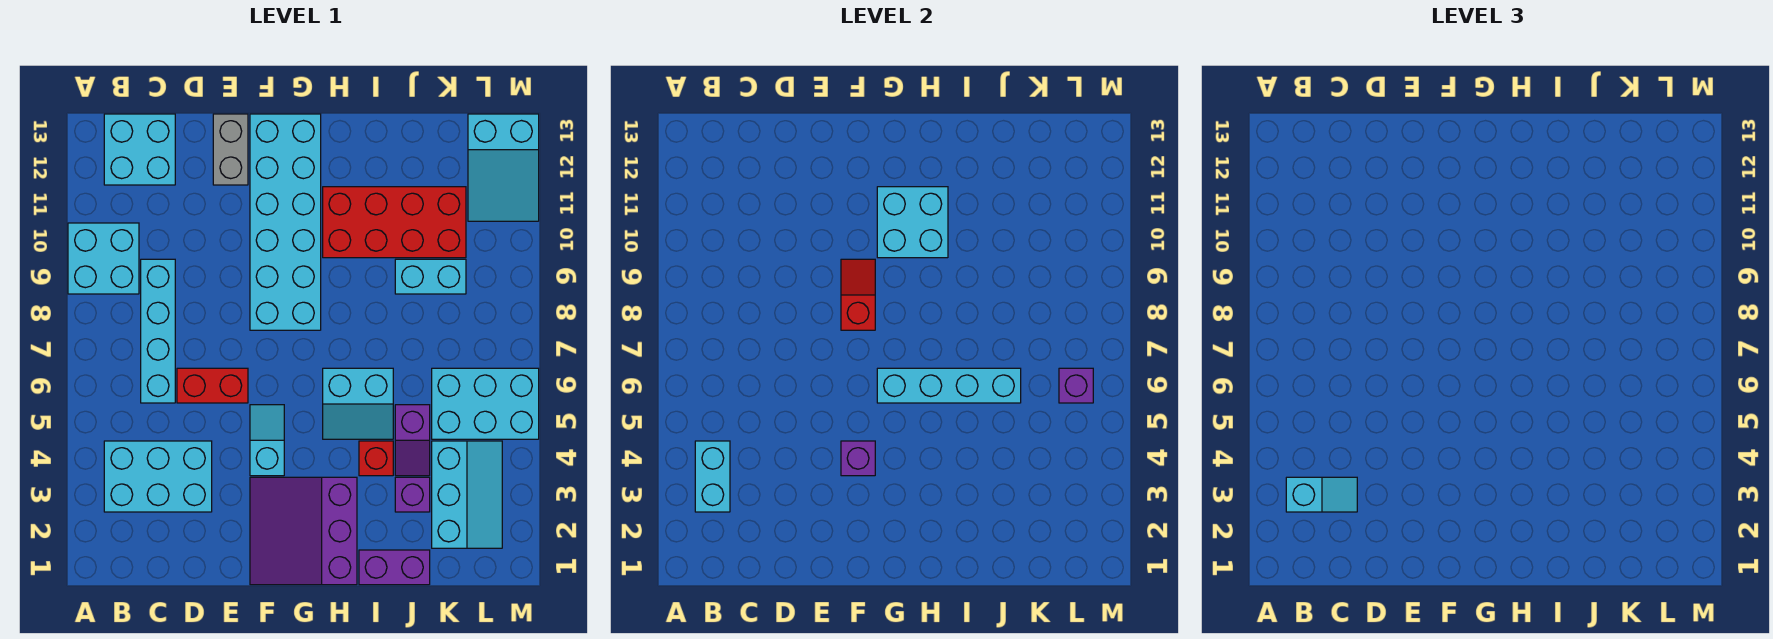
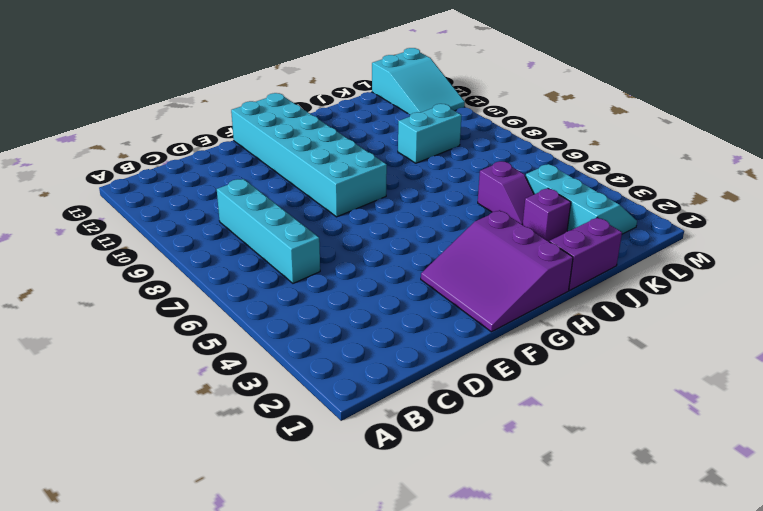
none -> cyan brick A9:B10 level 1
none -> cyan brick B3:D4 level 1
none -> cyan brick B12:C13 level 1

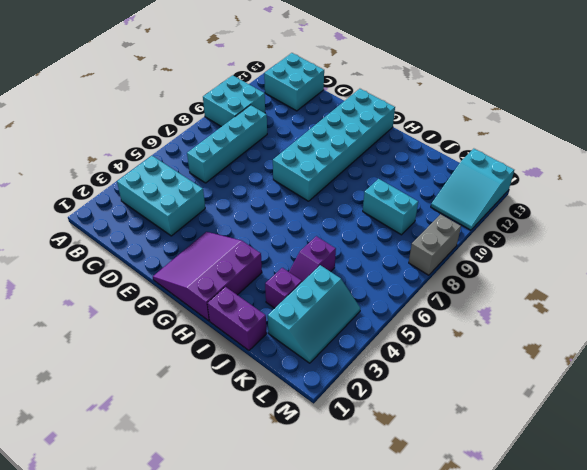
grey brick M8:M9 level 1 -> grey brick E12:E13 level 1
none -> red brick D6:E6 level 1
none -> cyan slope F4:F5 level 1 top 4
none -> cyan slope H5:I6 level 1 top 6

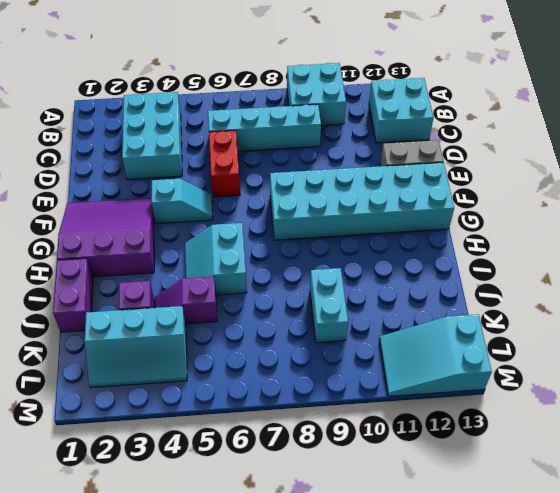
none -> red brick H10:K11 level 1
none -> red brick I4 level 1
none -> cyan brick K5:M6 level 1

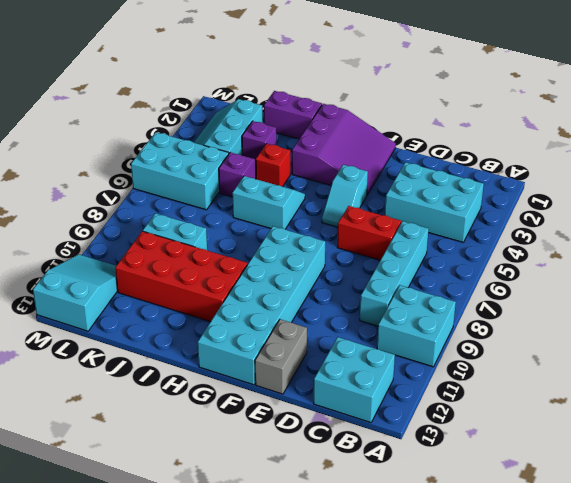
none -> cyan brick B3:B4 level 2
none -> purple brick F4 level 2
none -> red slope F8:F9 level 2 top 8

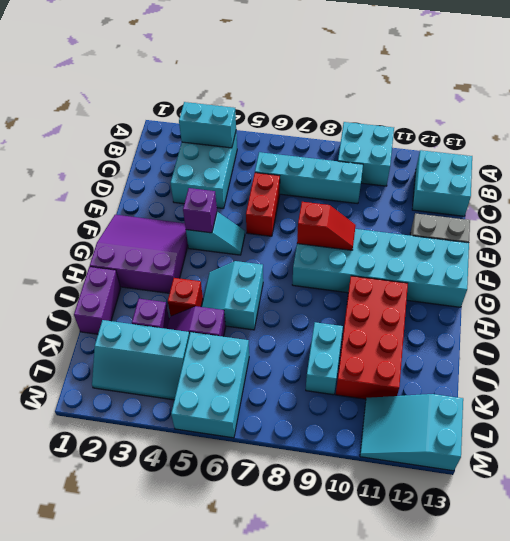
none -> cyan brick G6:J6 level 2
none -> cyan brick G10:H11 level 2
none -> purple brick L6 level 2

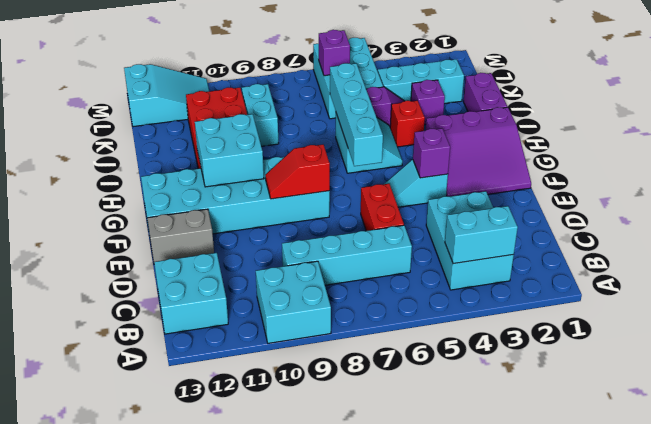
none -> cyan slope B3:C3 level 3 top B

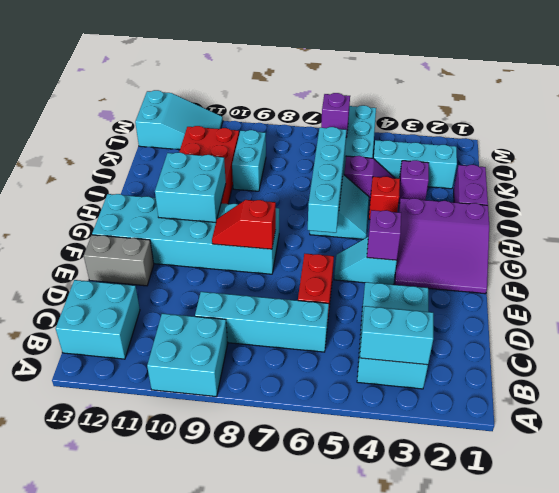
none -> cyan slope B3:C3 level 3 top B

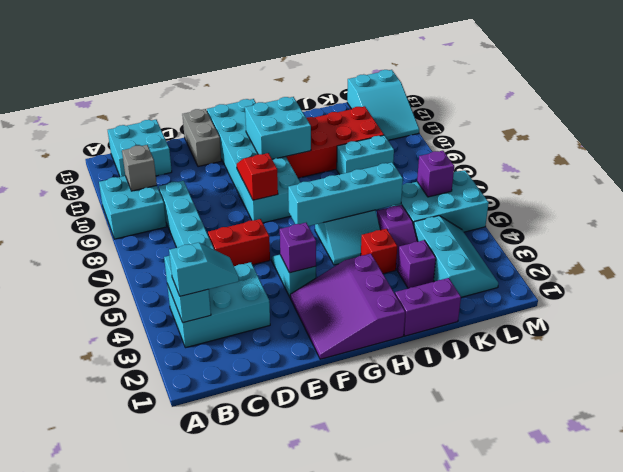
grey brick B10 level 2 -> none

